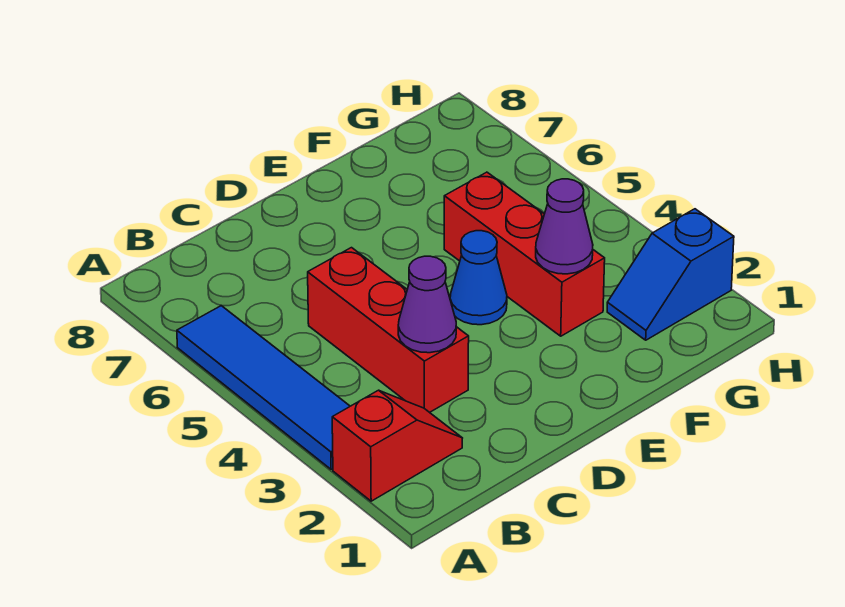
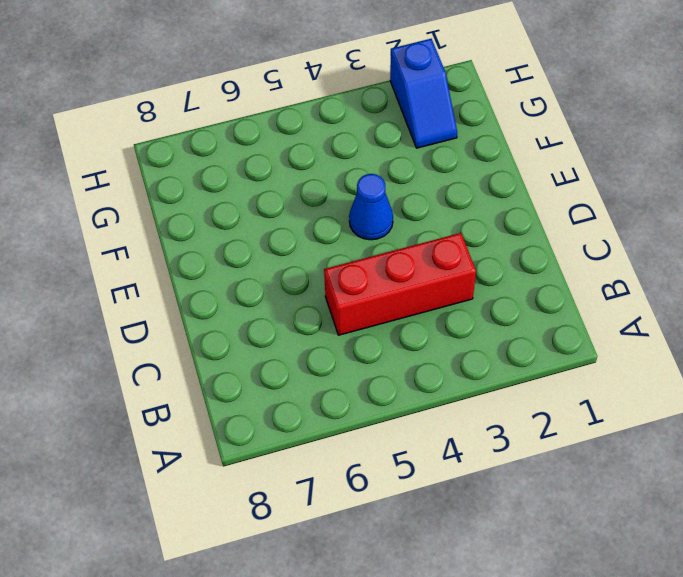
none -> red slope A2:B2 level 1 top A
none -> blue tile A3:A6 level 1

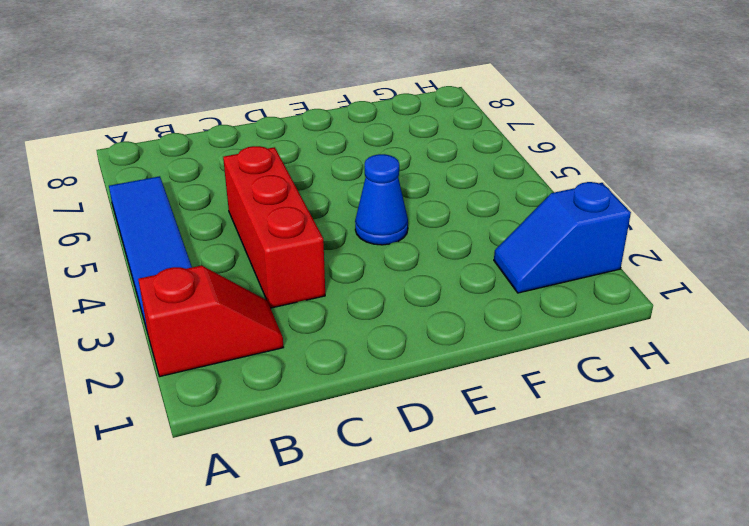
none -> red brick F3:F5 level 1
none -> purple cone C3 level 2

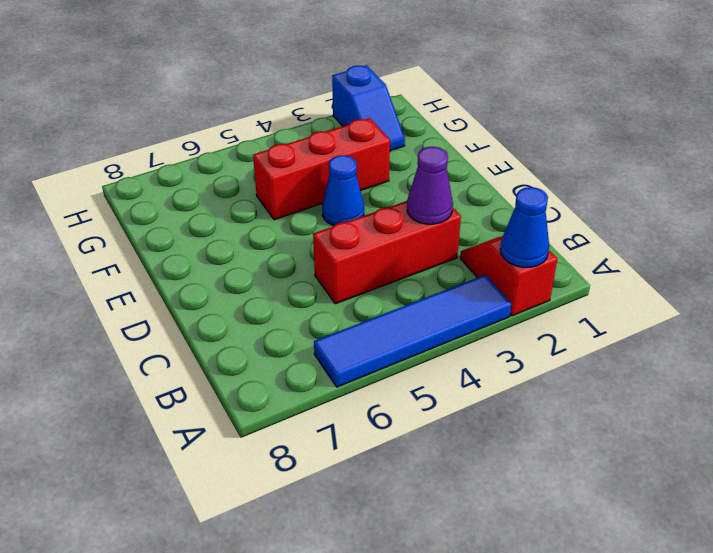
blue cone A2 level 2 -> none
none -> purple cone F3 level 2

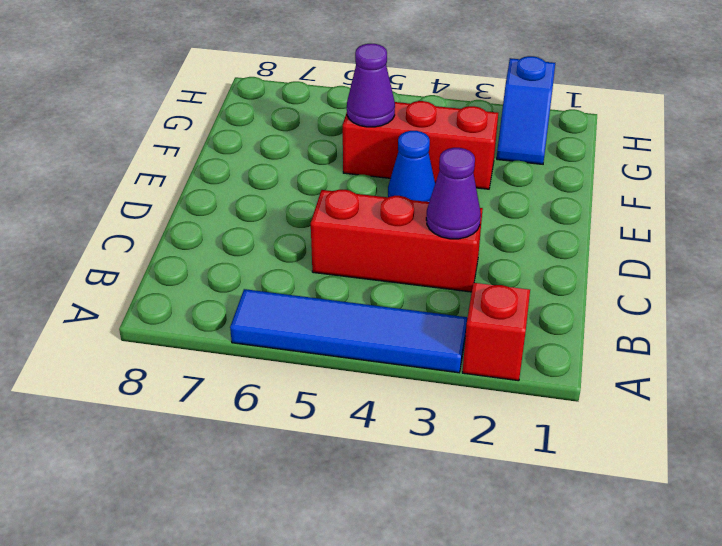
purple cone F5 level 2 -> purple cone F3 level 2

